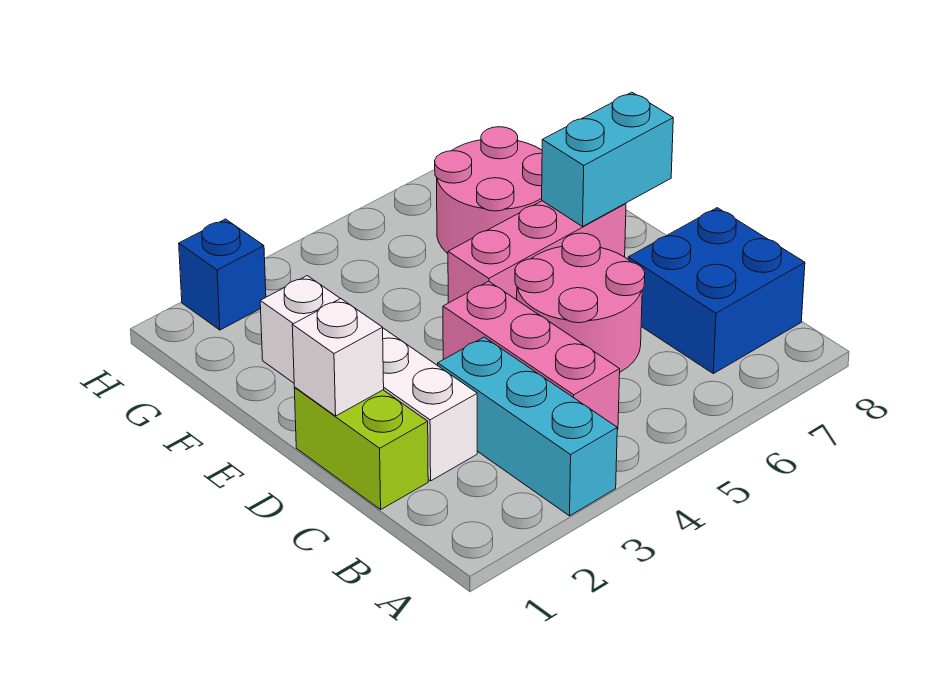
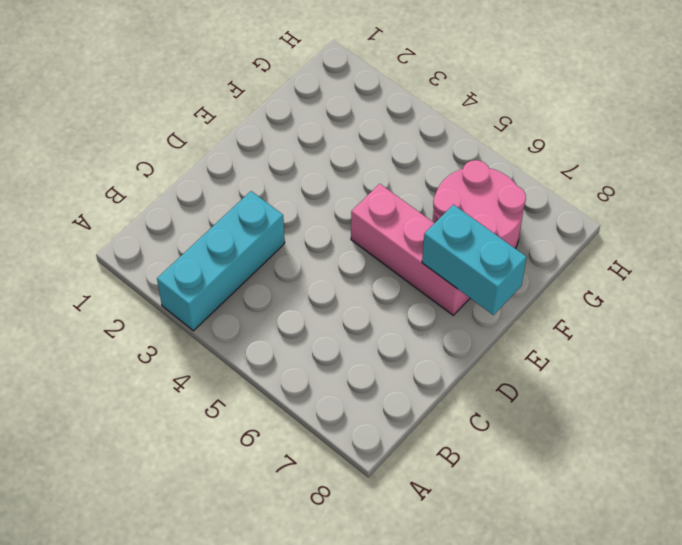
none -> pink brick B4:D4 level 1
none -> blue brick B7:C8 level 1

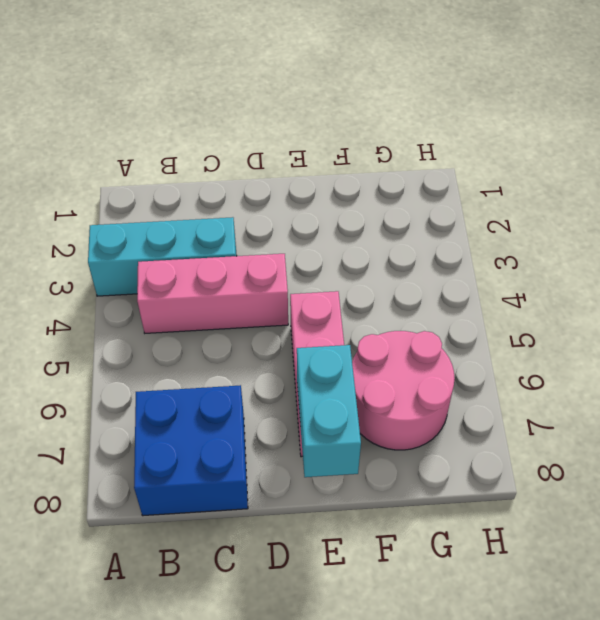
none -> lime brick C1:D1 level 1
none -> white brick C2:F2 level 1

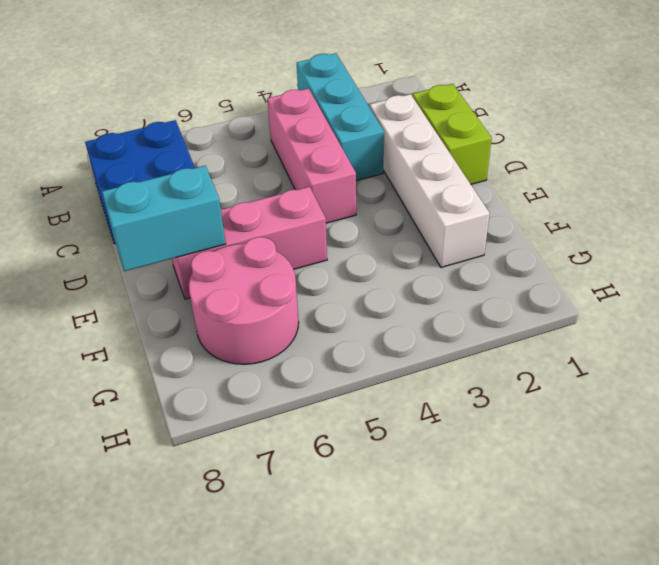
none -> pink round brick C5:D6 level 1
none -> blue brick H2 level 1

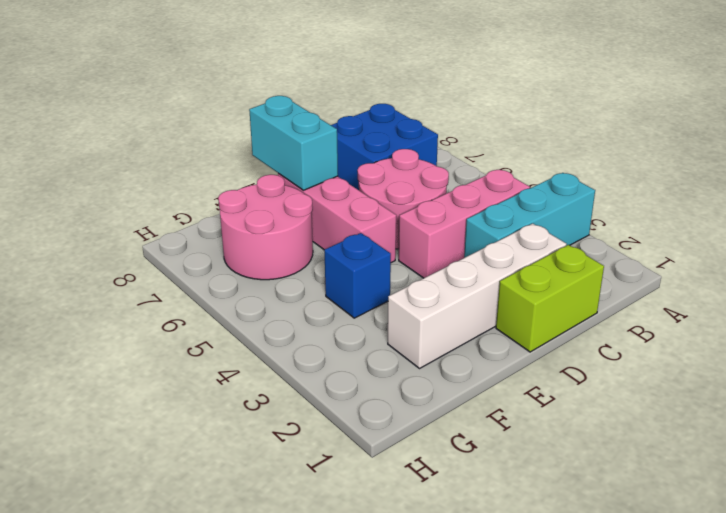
blue brick F4 level 1 -> blue brick H2 level 1
none -> white brick D1 level 2

